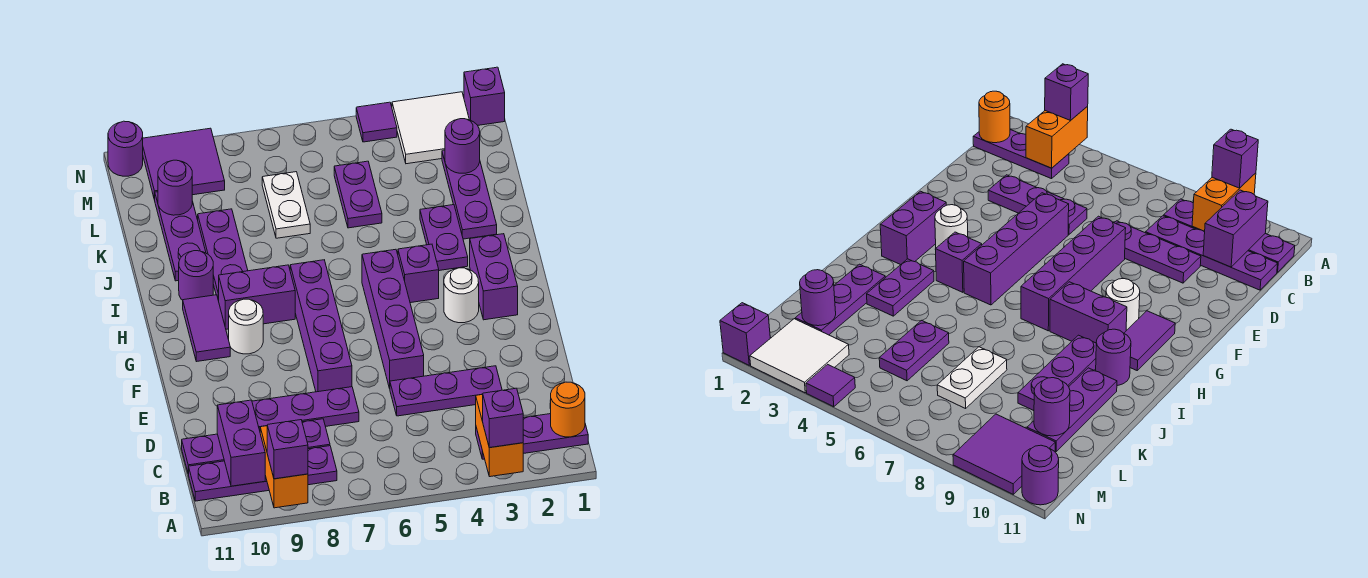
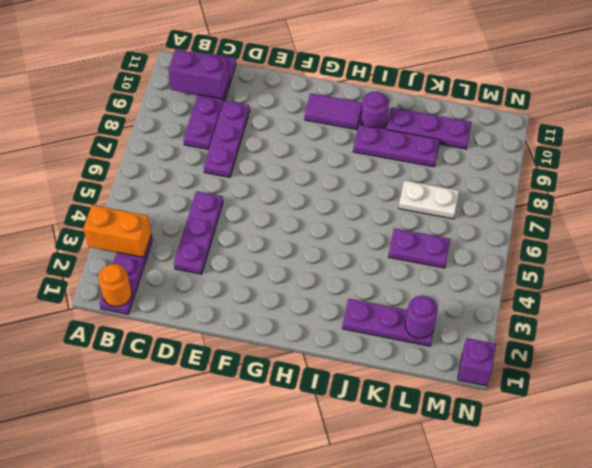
none -> purple plate B8:B11 level 1
none -> purple brick E5:H5 level 1
none -> purple brick E7:H7 level 1
none -> purple brick G2:H2 level 1

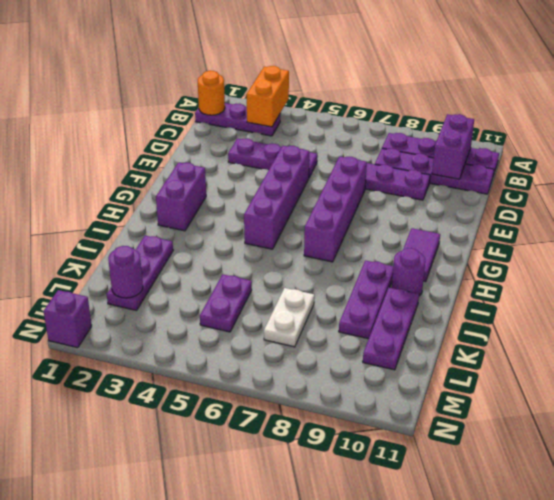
none -> white round brick G3 level 1
none -> white round brick G9 level 1
none -> purple brick H4 level 1
none -> purple brick H8:H9 level 1

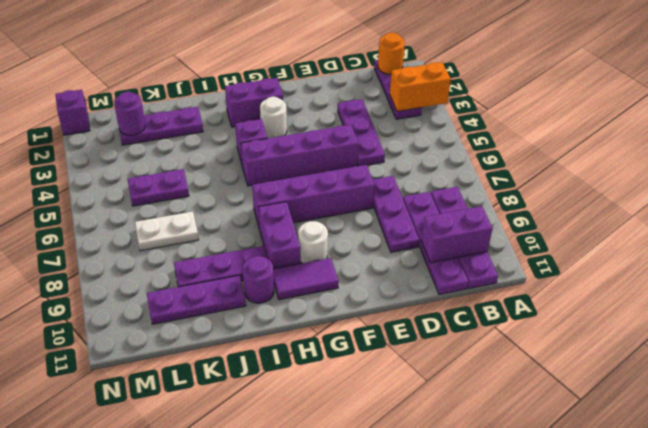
none -> purple plate I3:J3 level 1
none -> white tile M2:N3 level 1
none -> purple tile M9:N10 level 1
none -> purple tile N4 level 1

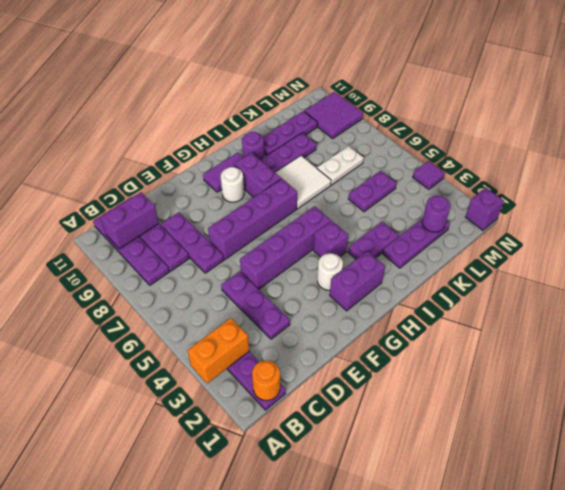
white tile I7:J8 level 1 -> white tile M2:N3 level 1
none -> purple round brick N11 level 1
none -> orange brick A9:B9 level 2
none -> purple round brick L10 level 2
none -> purple brick A3 level 3

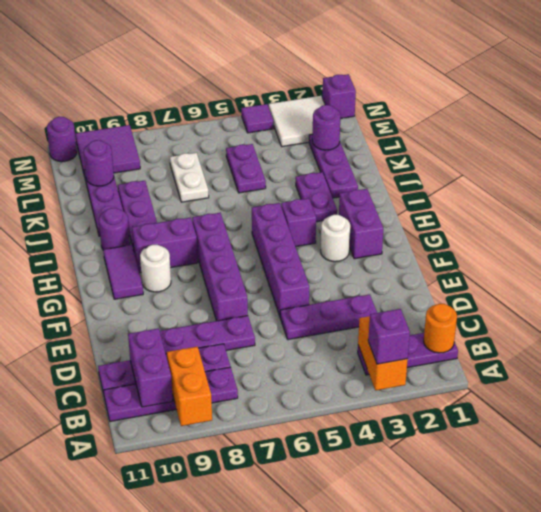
none -> purple brick A9 level 3

